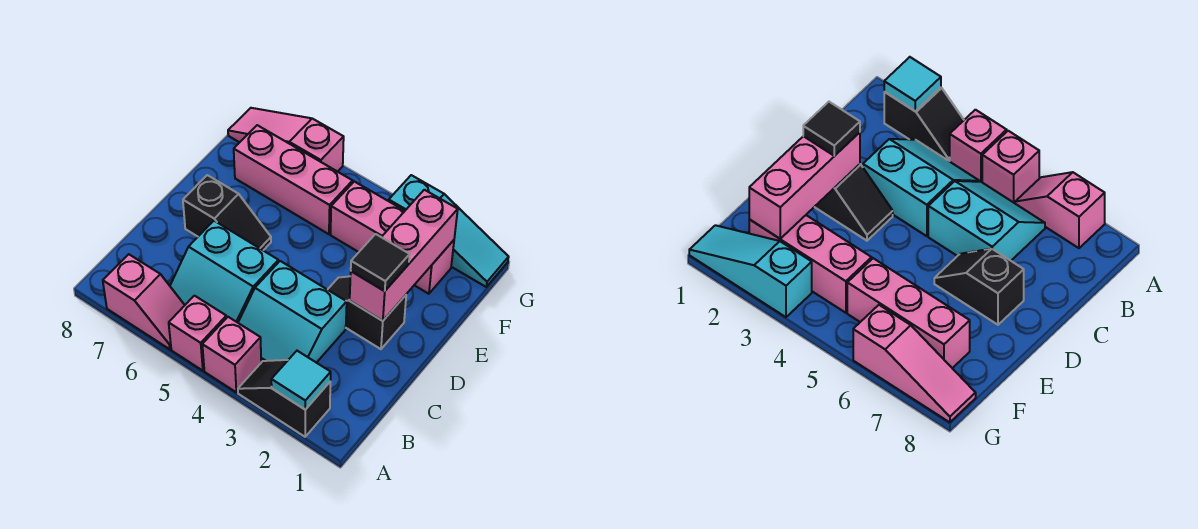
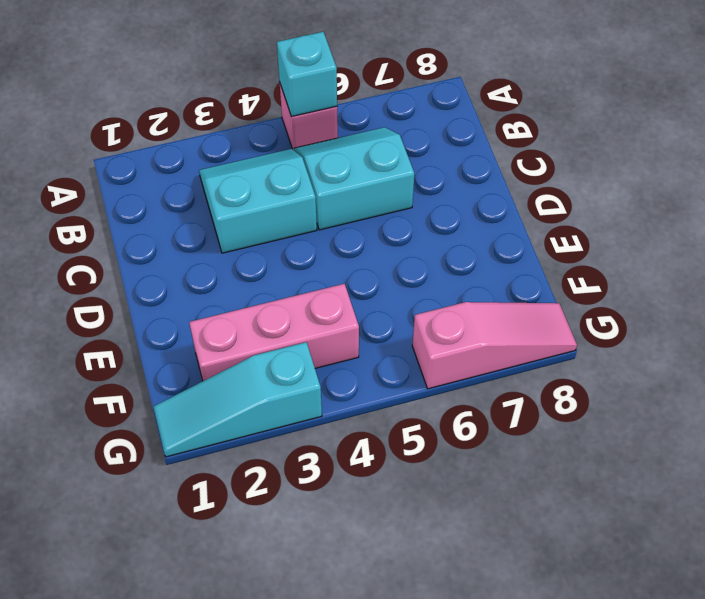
cyan brick A5 level 2 -> none
none -> black slope A2:A3 level 1 top 2
none -> pink brick A4 level 1
none -> pink slope A6:A7 level 1 top 7

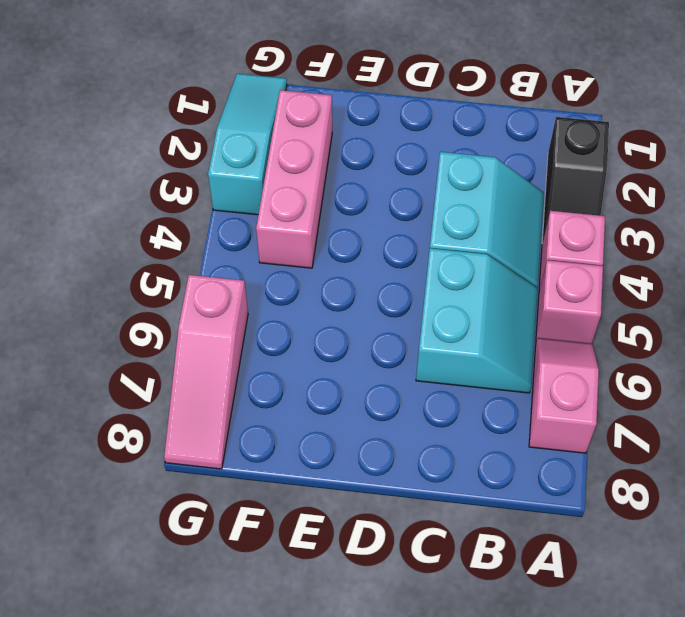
none -> black slope D2:D3 level 1 top 2
none -> black slope D6:D7 level 1 top 7
none -> pink brick F5:F7 level 1

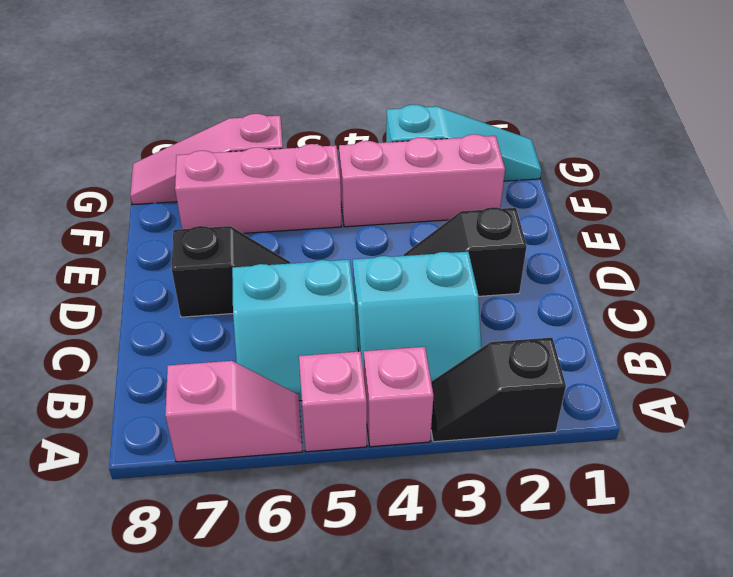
none -> cyan tile A2 level 2
none -> pink brick D2:F2 level 2
none -> black tile D2 level 3

